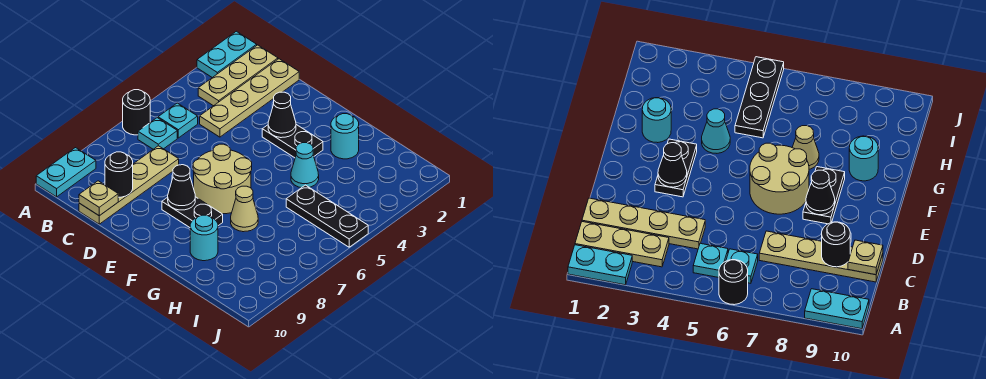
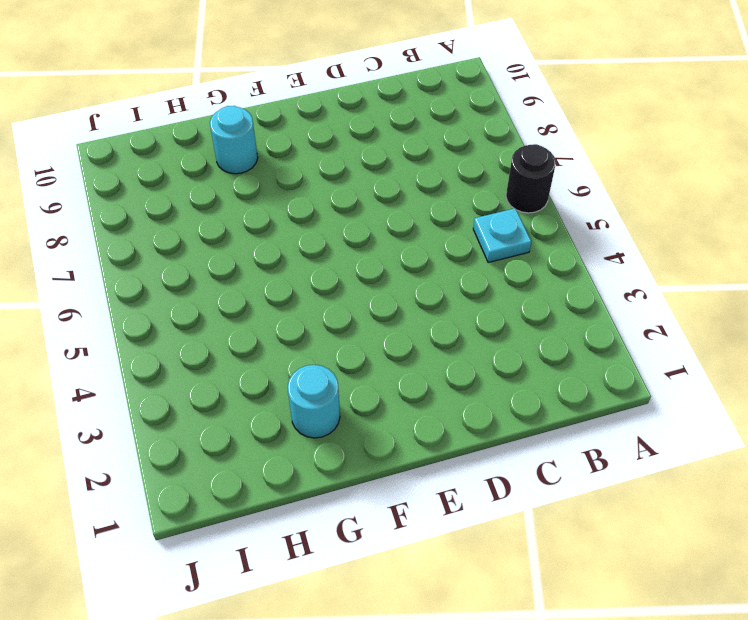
none -> cyan plate A1:A2 level 1
none -> cyan plate A9:A10 level 1
none -> tan plate B1:B3 level 1

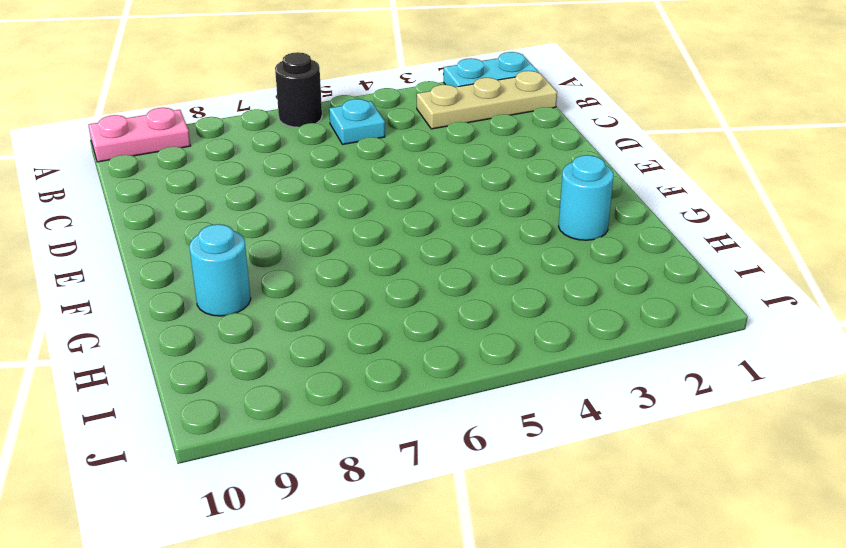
pink plate A9:A10 level 1 -> cyan plate A9:A10 level 1
none -> cyan plate B6 level 1
none -> tan plate C1:C4 level 1
none -> tan plate C7:C10 level 1

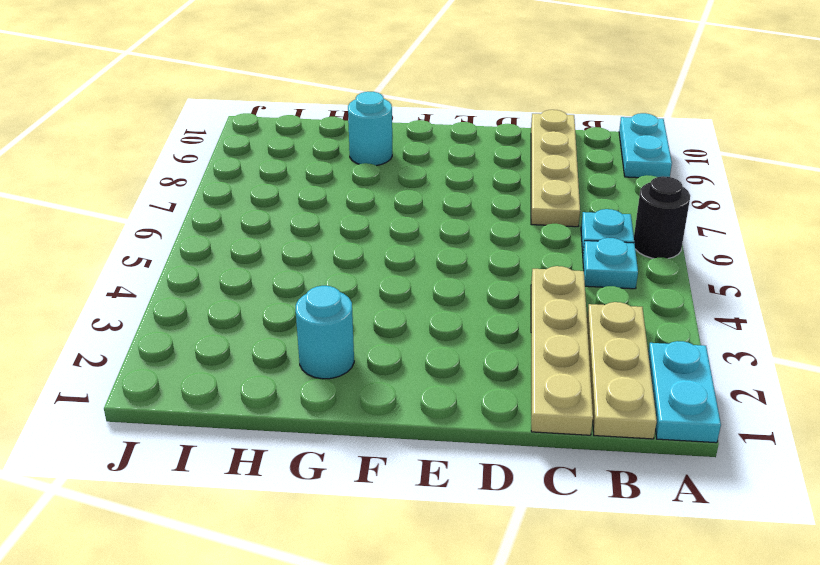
none -> black plate E3:F3 level 1
none -> tan round brick E6:F7 level 1
none -> black plate E8:F8 level 1

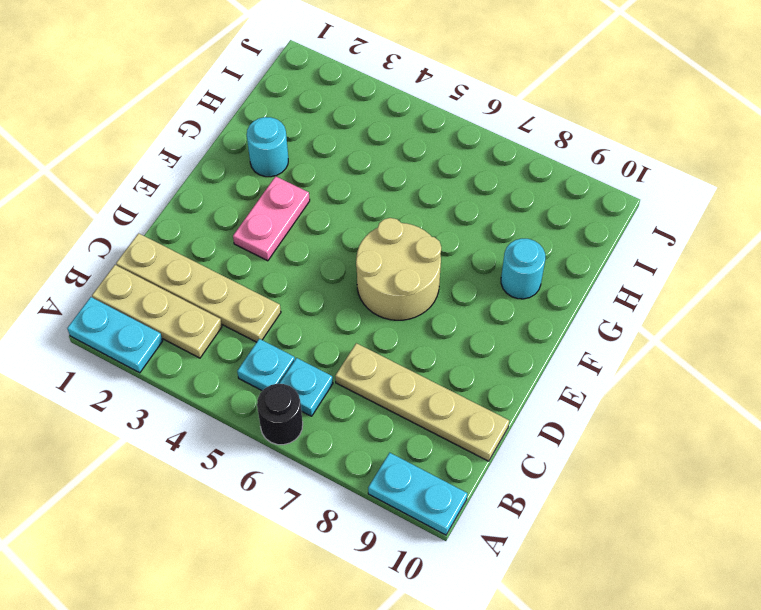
pink plate E3:F3 level 1 -> black plate E3:F3 level 1
none -> black plate E8:F8 level 1
none -> cyan cone G4 level 1
none -> tan cone G7 level 1

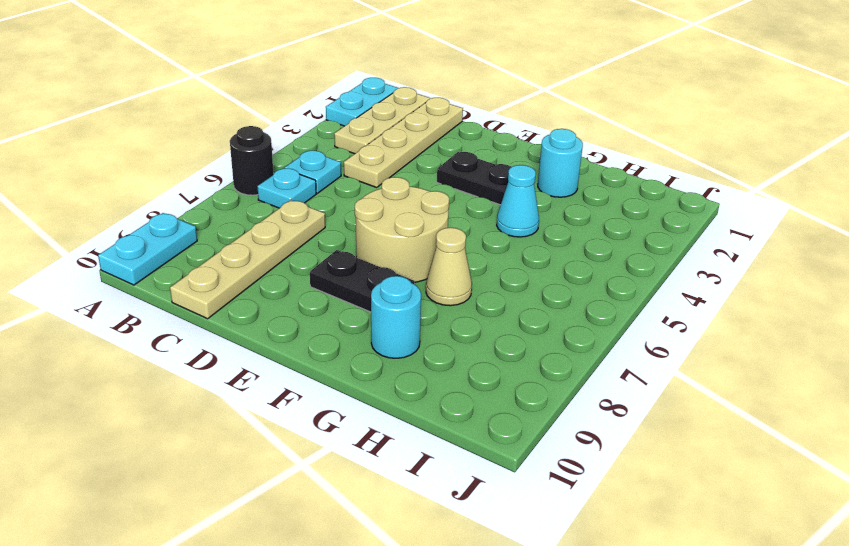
none -> black plate H5:J5 level 1
none -> black round brick C9 level 2
none -> tan plate C10 level 2

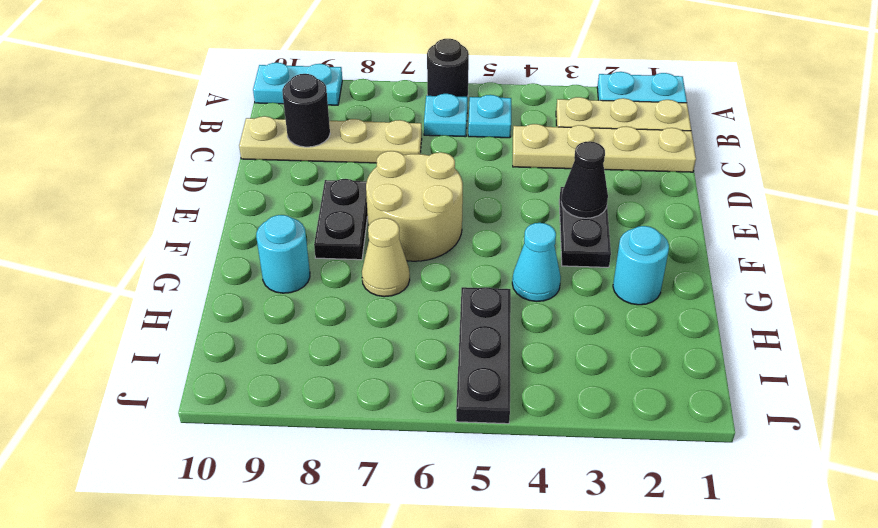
none -> tan plate C10 level 2
none -> black cone E8 level 2

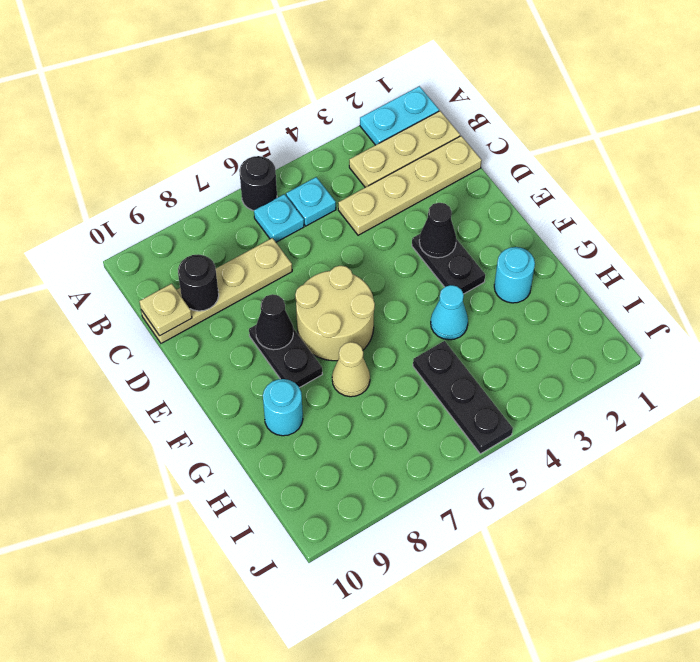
none -> cyan plate A9:A10 level 1

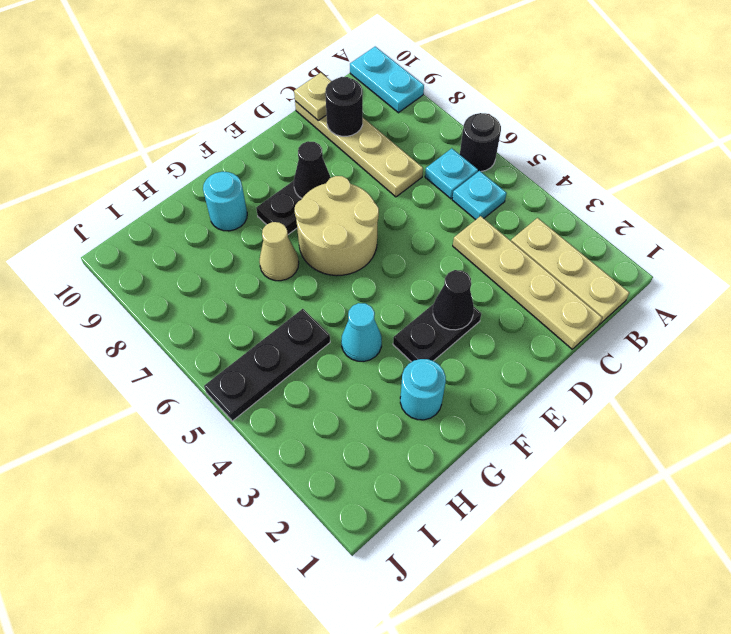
none -> cyan plate A1:A2 level 1

